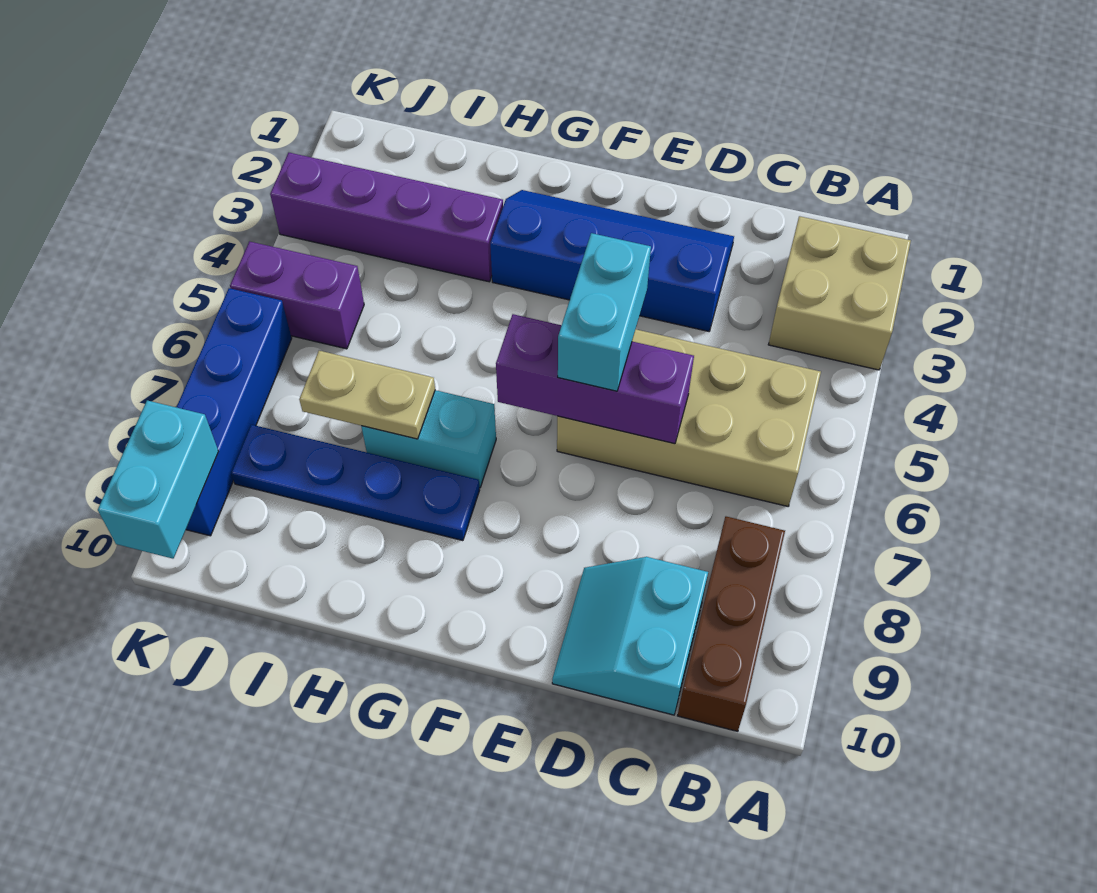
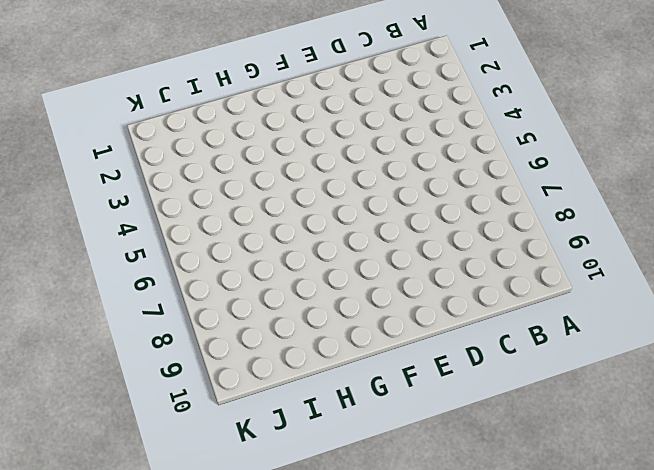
none -> tan brick A2:B3 level 1
none -> tan brick B5:E6 level 1
none -> brown brick B8:B10 level 1

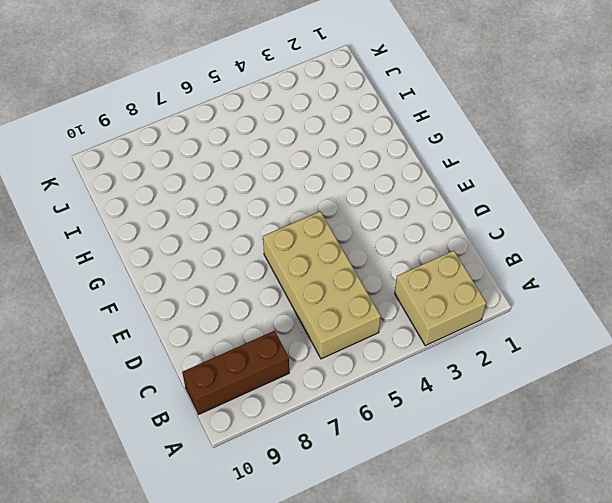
none -> cyan slope C9:D10 level 1 top C
none -> blue slope D2:G3 level 1 top 3
none -> cyan brick G7:H7 level 1

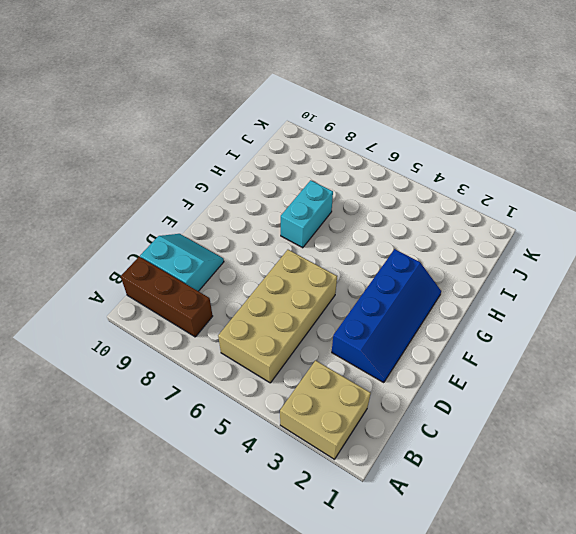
none -> blue plate G8:J8 level 1
none -> purple brick H3:K3 level 1
none -> purple brick J5:K5 level 1

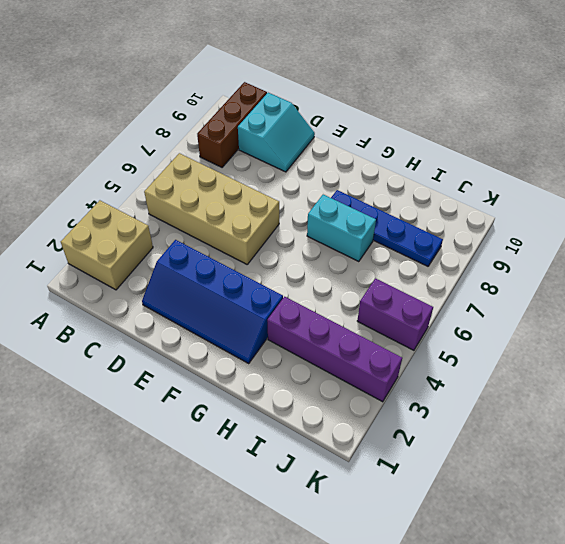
none -> blue brick K6:K9 level 1
none -> purple brick D6:F6 level 2
none -> tan plate H7:I7 level 2

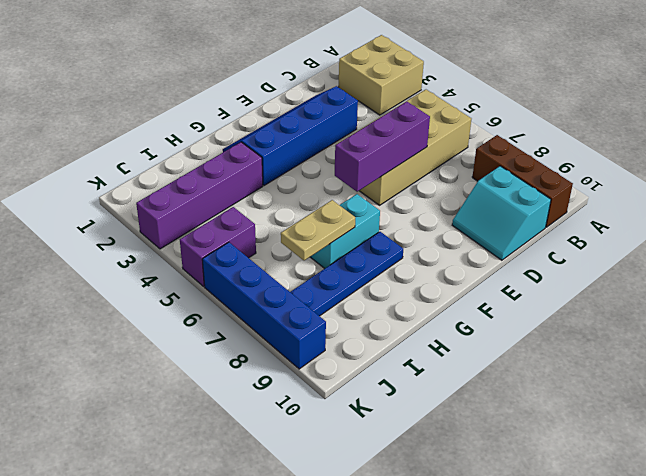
none -> cyan brick K9:K10 level 2
none -> cyan brick E5:E6 level 3

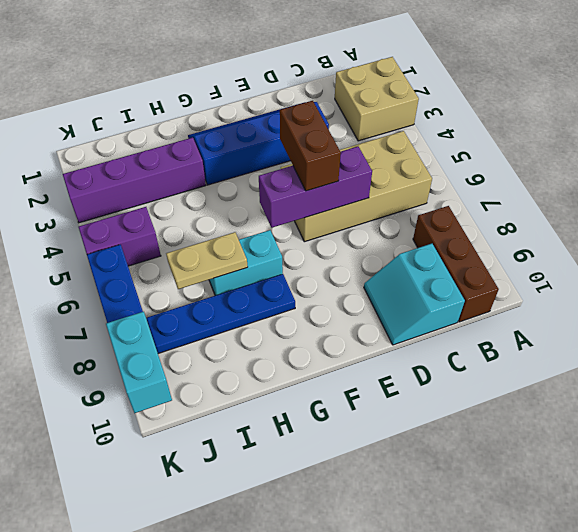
brown brick E5:E6 level 3 -> cyan brick E5:E6 level 3

